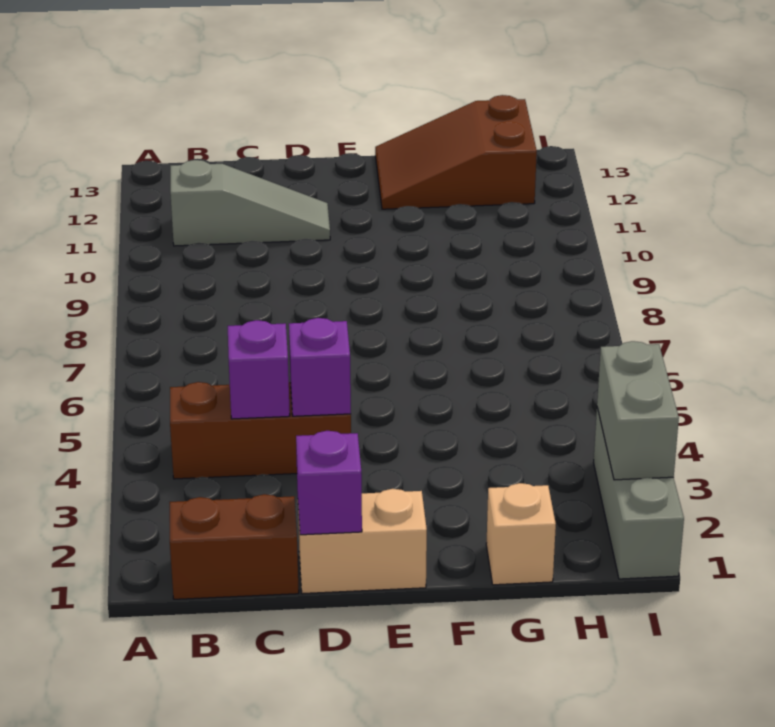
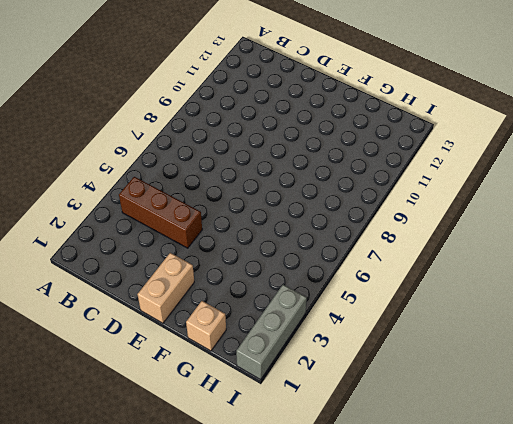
tan brick E1:E2 level 1 -> tan brick D1:E1 level 1
none -> brown brick B1:C1 level 1
none -> grey slope B11:D11 level 1 top B

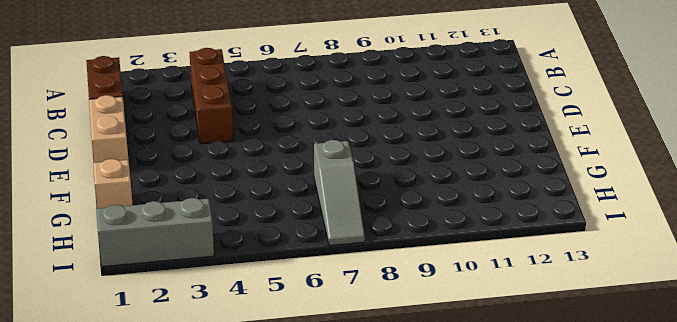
grey slope G7:I7 level 1 top G -> grey slope B11:D11 level 1 top B
none -> brown slope F12:H13 level 1 top H
none -> purple brick C4 level 2

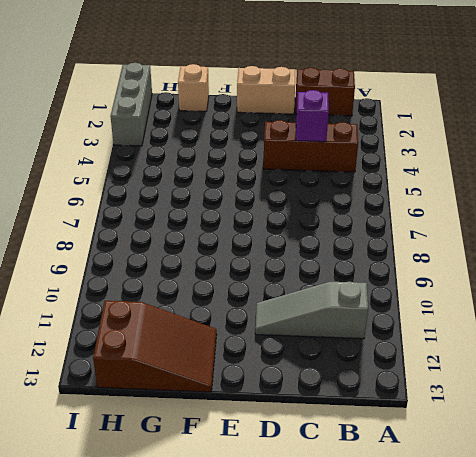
none -> purple brick D1 level 2
none -> purple brick D4 level 2

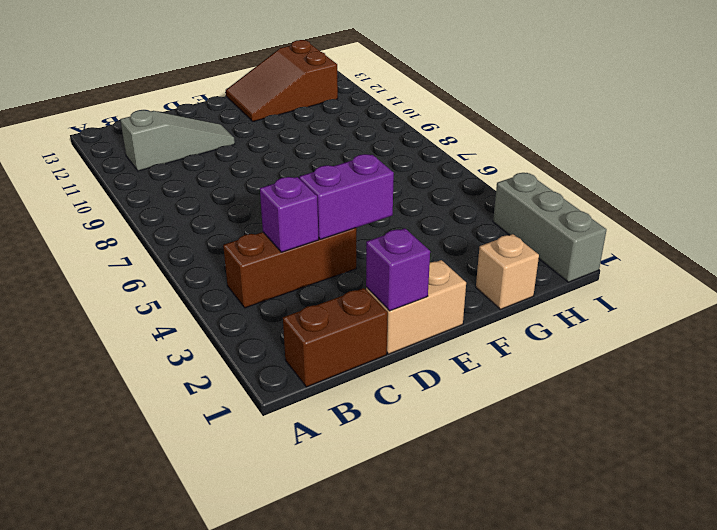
purple brick D4:E4 level 2 -> purple brick D4 level 2
none -> grey brick I2:I3 level 2

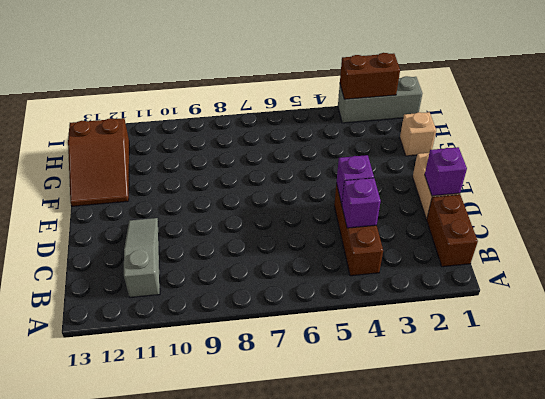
brown brick I2:I3 level 2 -> grey brick I2:I3 level 2

